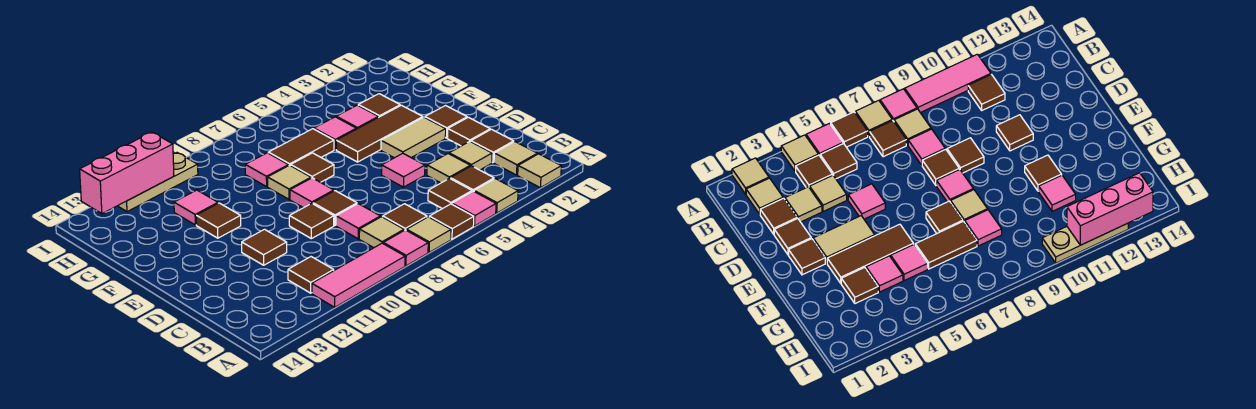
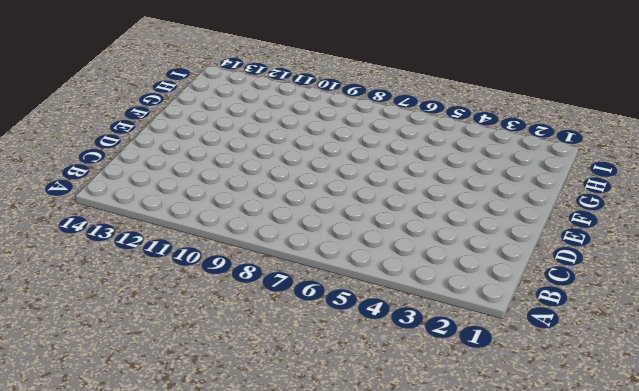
none -> tan tile A2 level 1
none -> tan tile A4 level 1
none -> pink tile A5 level 1
none -> brown tile A6 level 1

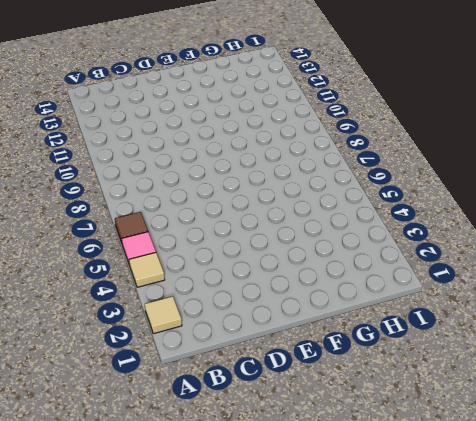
none -> tan tile A7 level 1
none -> pink tile A8 level 1
none -> pink tile A9:A11 level 1
none -> tan tile B2 level 1

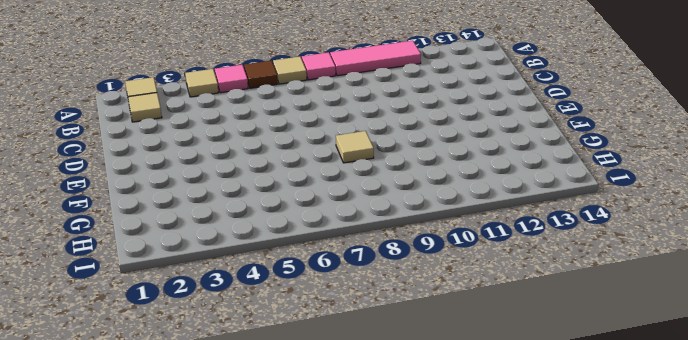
none -> brown tile B4 level 1
none -> brown tile B5 level 1
none -> brown tile B7 level 1
none -> tan tile B8 level 1

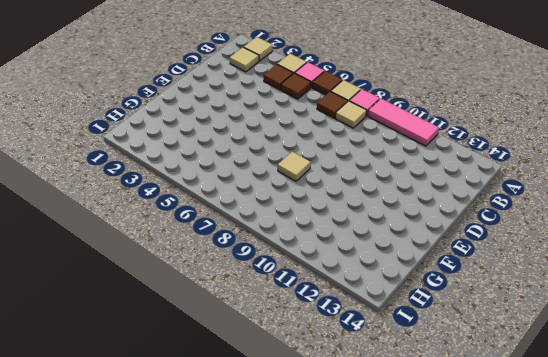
none -> brown tile B11 level 1
none -> brown tile C2 level 1
none -> tan tile C3 level 1
none -> tan tile C4 level 1

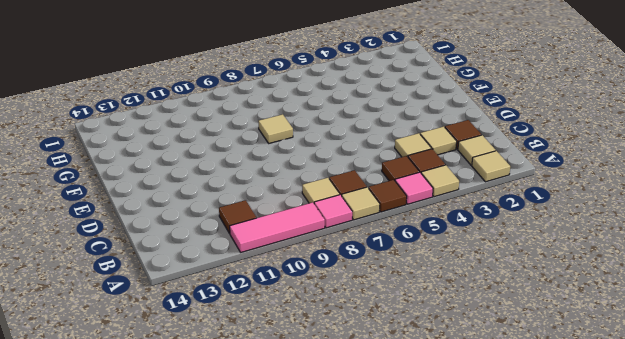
none -> pink tile C8 level 1
none -> brown tile D2 level 1
none -> pink tile D5 level 1
none -> brown tile D8 level 1

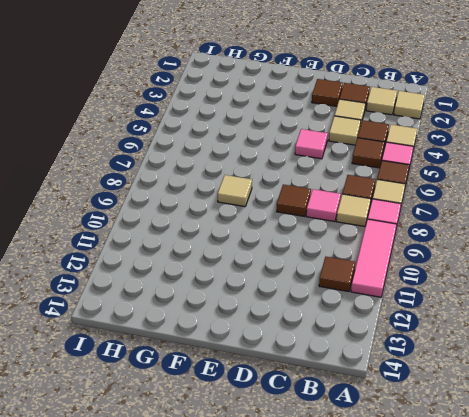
none -> brown tile D9 level 1
none -> brown tile D11 level 1
none -> brown tile E2 level 1
none -> tan tile E3:E4 level 1

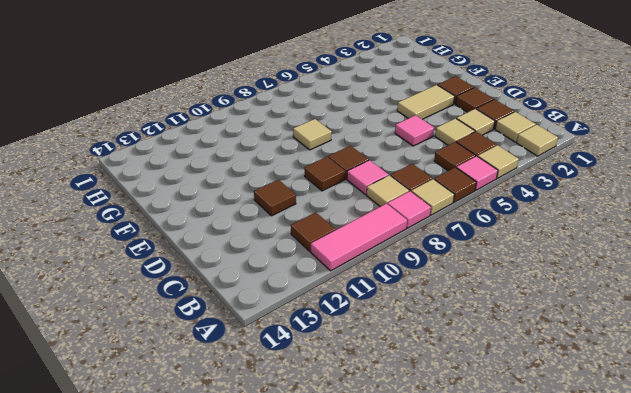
none -> pink tile E8 level 1
none -> brown tile F3:F5 level 1
none -> brown tile F7 level 1
none -> brown tile F11 level 1

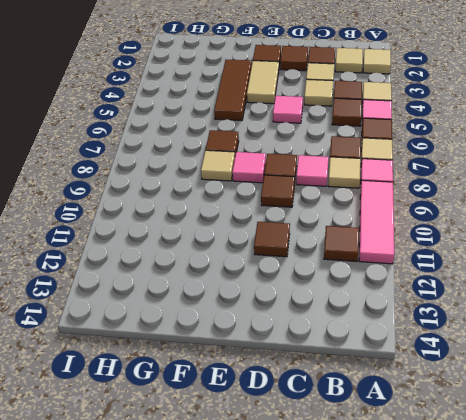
none -> brown tile F11 level 1
none -> brown tile G3 level 1
none -> pink tile G4 level 1
none -> pink tile G5 level 1

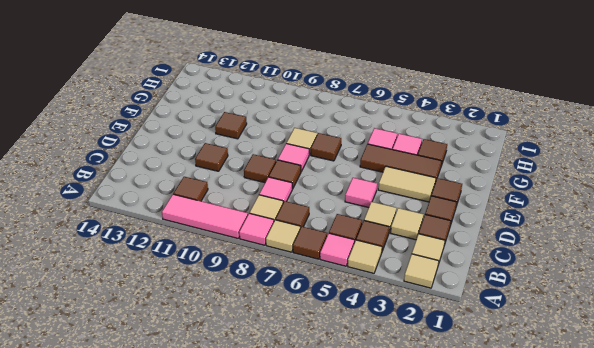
none -> brown tile G6:G7 level 1
none -> pink tile G8 level 1
none -> pink tile G11 level 1
none -> tan plate I10:I12 level 1

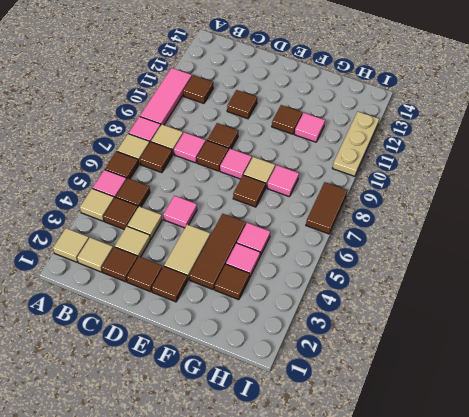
brown tile I7:I8 level 1 -> brown tile G6:G7 level 1
none -> pink brick I11:I13 level 2

